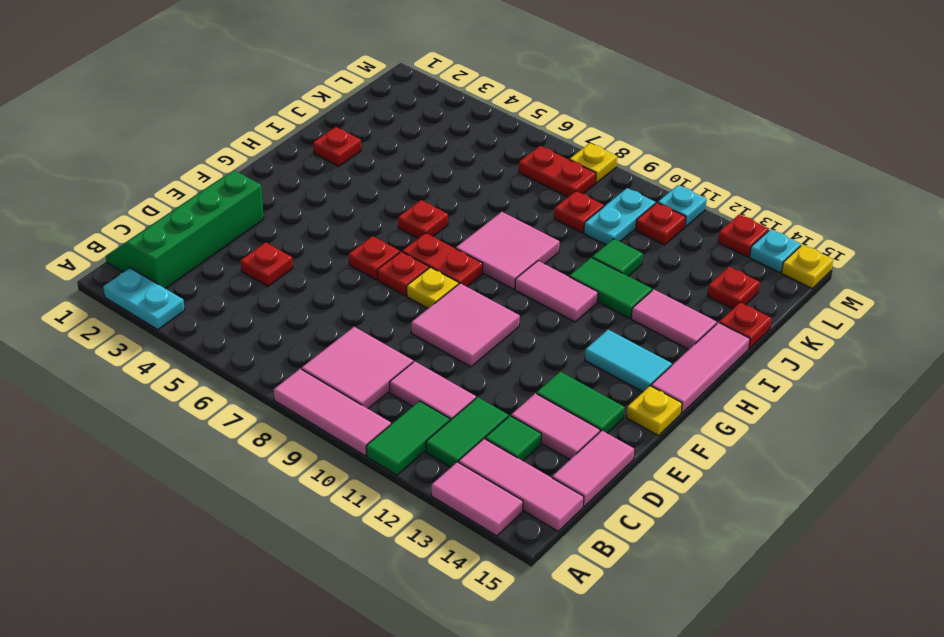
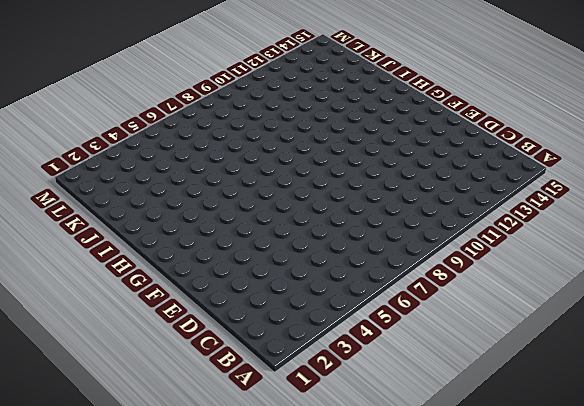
none -> cyan plate A2:A3 level 1
none -> pink tile A8:A10 level 1
none -> green tile A11:B11 level 1
none -> pink tile A13:A14 level 1

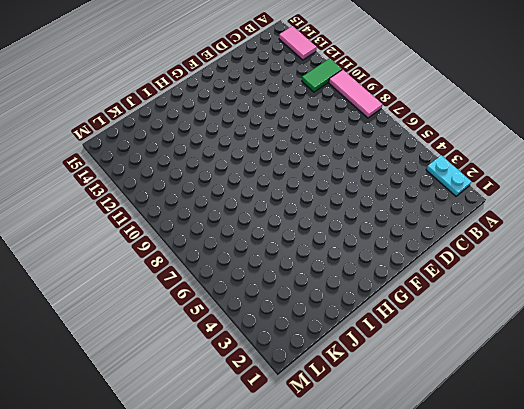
none -> green slope B1:E2 level 1 top 2
none -> pink tile B8:C9 level 1
none -> green tile B12:C12 level 1
none -> pink tile B13:B15 level 1

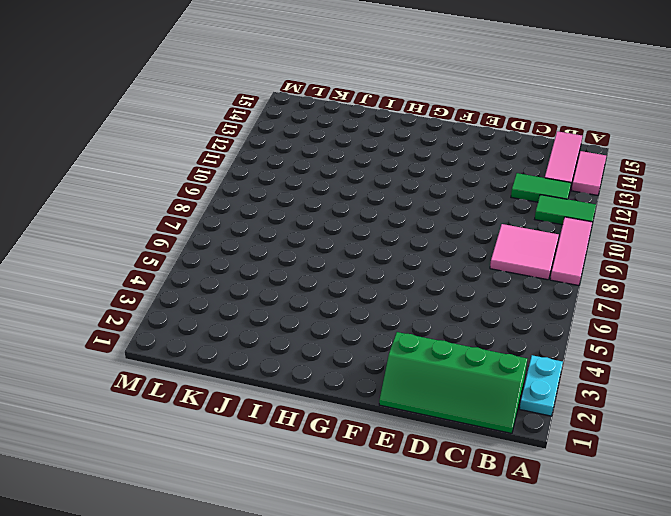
none -> pink tile C10:C11 level 1
none -> green tile C13 level 1
none -> pink tile C15:D15 level 1
none -> red plate D4 level 1

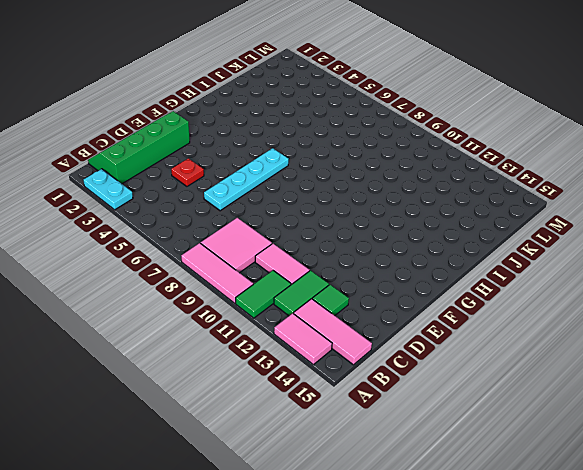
cyan plate D6:G6 level 1 -> red plate F6 level 1
none -> pink tile C15:D15 level 1
none -> pink tile D13:D14 level 1
none -> pink tile E9:F10 level 1
none -> green tile E13:E14 level 1

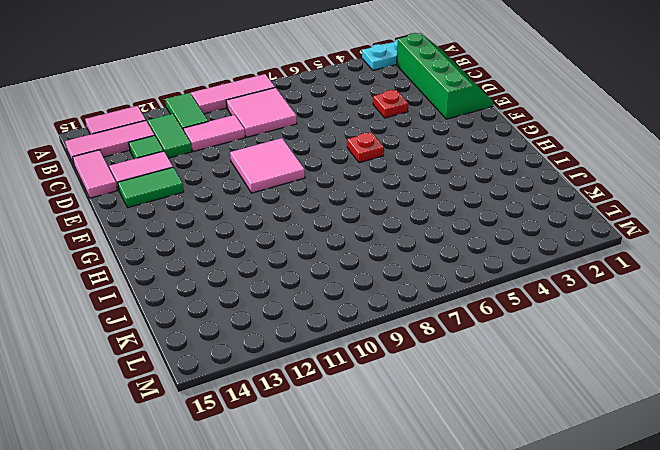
none -> red plate F7 level 1
none -> yellow plate F8 level 1
none -> yellow plate F15 level 1
none -> red plate G7:G8 level 1

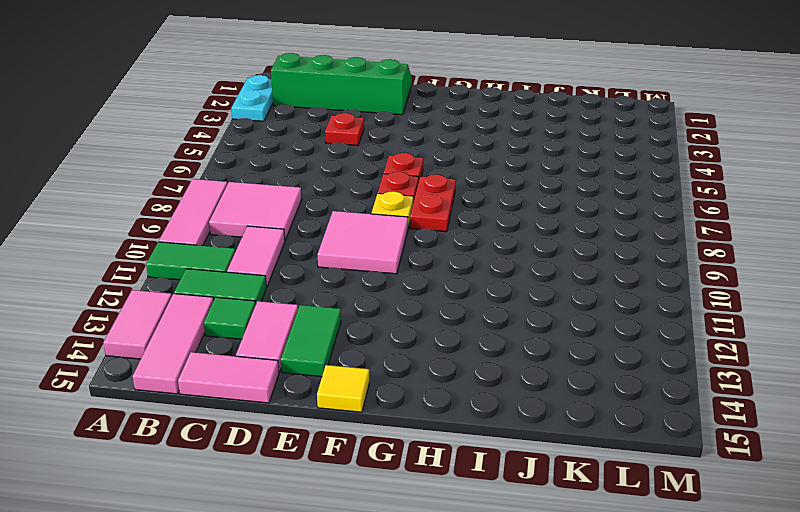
yellow tile F15 level 1 -> yellow plate F15 level 1
none -> cyan tile G13:G14 level 1
none -> pink tile G15:I15 level 1
none -> red plate H6 level 1
none -> pink tile H8:I9 level 1

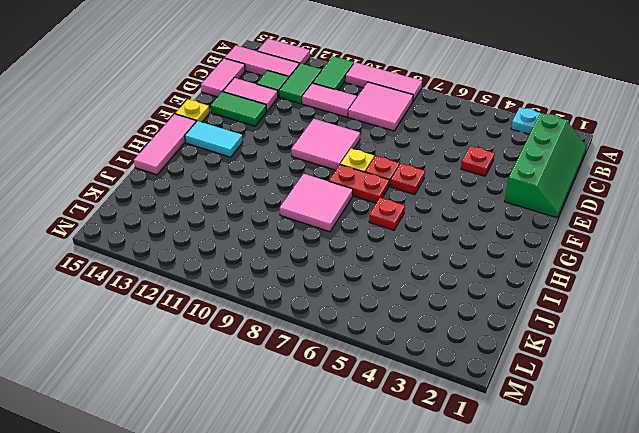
none -> pink tile H10:H11 level 1
none -> red plate I2 level 1
none -> green tile I11:I12 level 1
none -> pink tile I13:I14 level 1

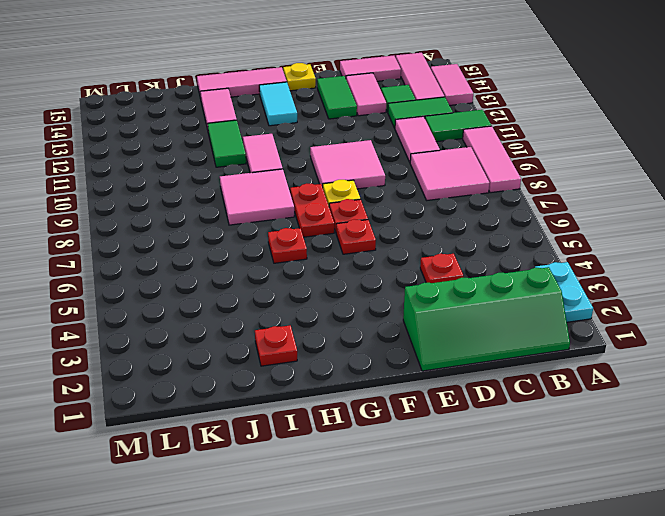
none -> green tile J11 level 1
none -> red plate J15 level 1
none -> red plate K9 level 1
none -> cyan plate K10:L10 level 1

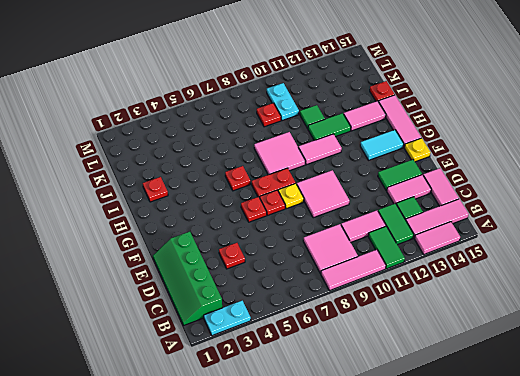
none -> red plate K14 level 1
none -> red plate L7:L8 level 1
none -> red plate L11 level 1
none -> yellow plate M8 level 1

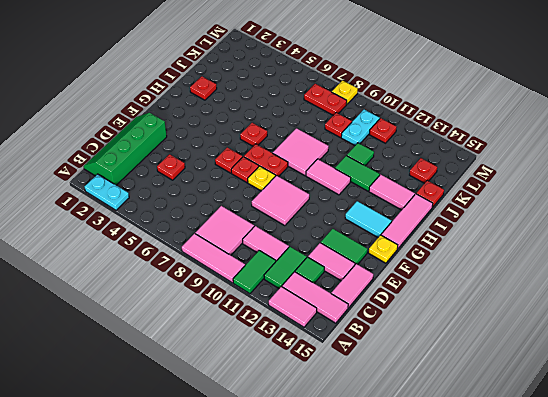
none -> cyan plate M11 level 1
none -> red plate M13 level 1
none -> cyan plate M14 level 1
none -> yellow plate M15 level 1

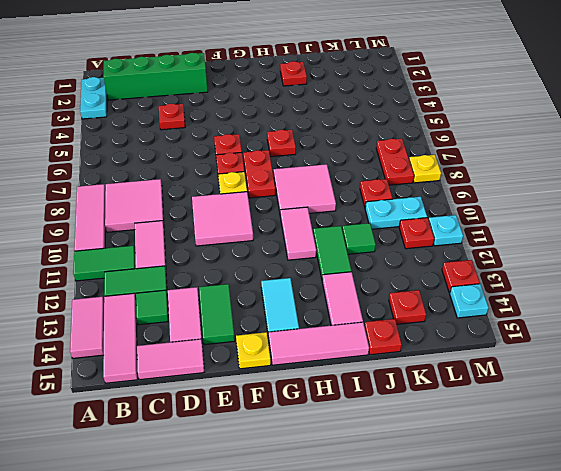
none -> yellow plate M15 level 1

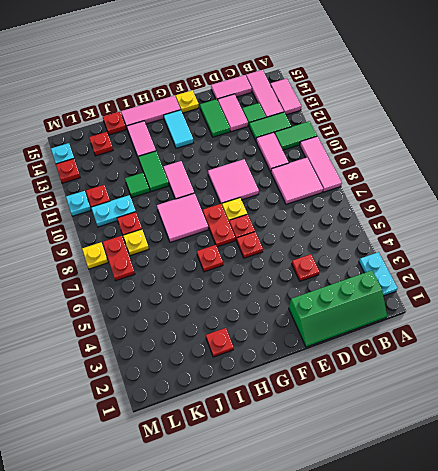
yellow plate K8 level 1 -> yellow plate M15 level 1

